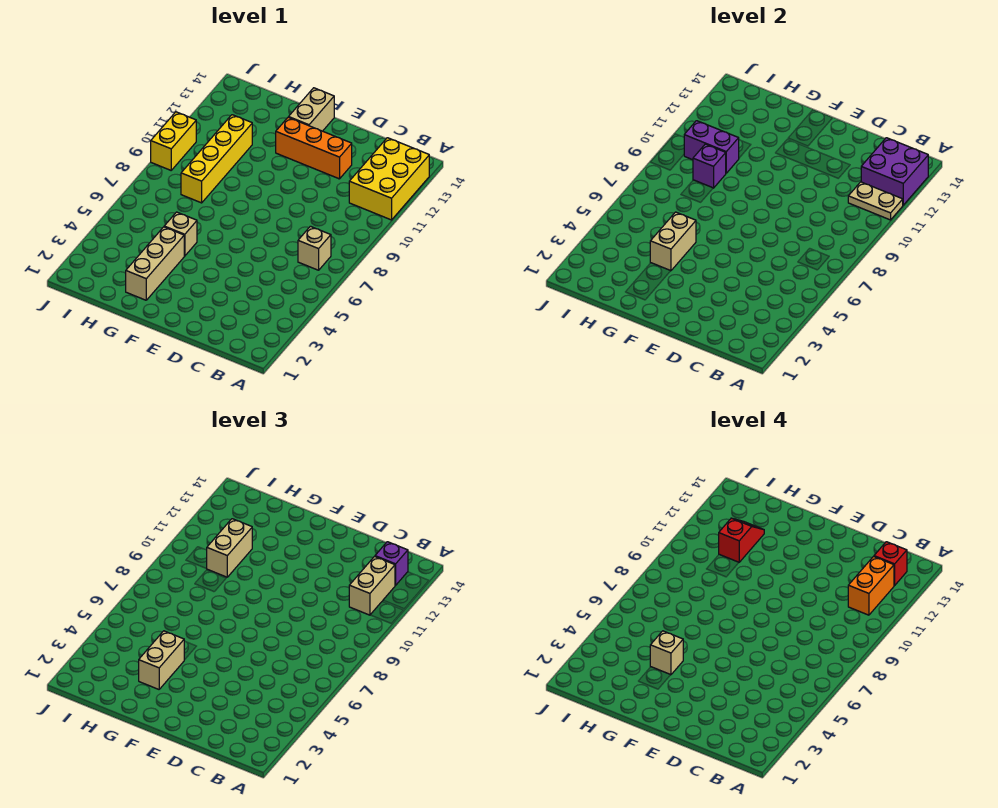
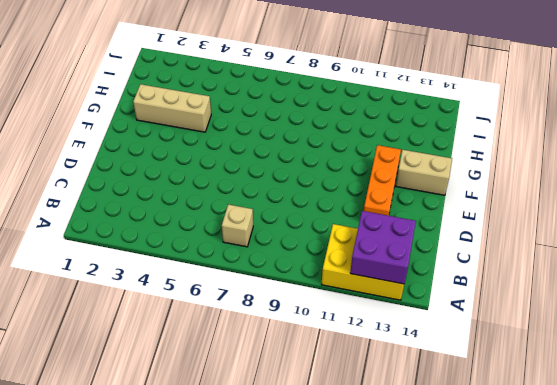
none -> tan brick G5 level 1
none -> yellow brick H8:H11 level 1
none -> yellow brick J9:J10 level 1

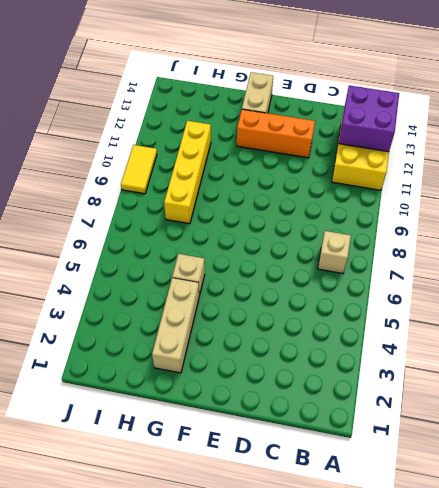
yellow tile J9:J10 level 1 -> yellow brick J9:J10 level 1
none -> tan plate A11:B11 level 2
none -> tan brick G4:G5 level 2
none -> purple brick H9 level 2

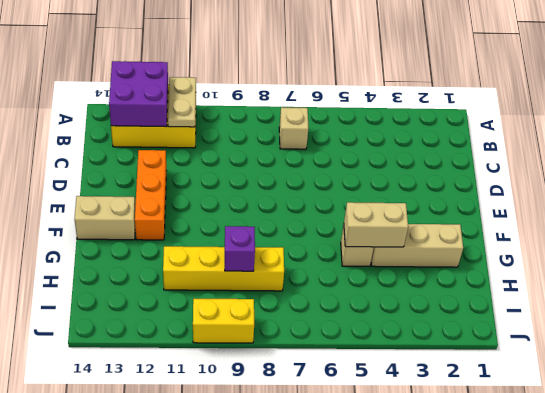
none -> purple brick H10:I10 level 2
none -> tan brick B11:B12 level 3
none -> purple brick B13 level 3

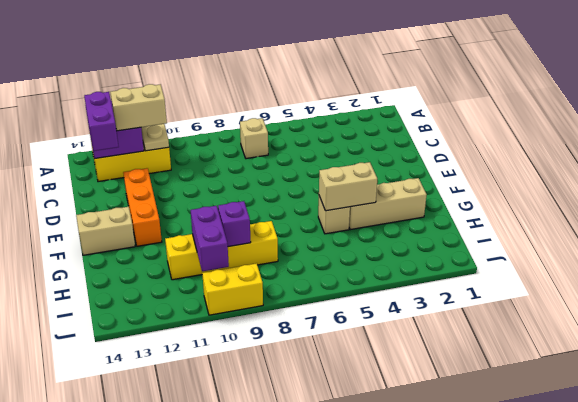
purple brick B13:C13 level 3 -> purple brick B13 level 3
none -> tan brick G3:G4 level 3
none -> tan brick H10:H11 level 3
none -> orange brick B11:B12 level 4

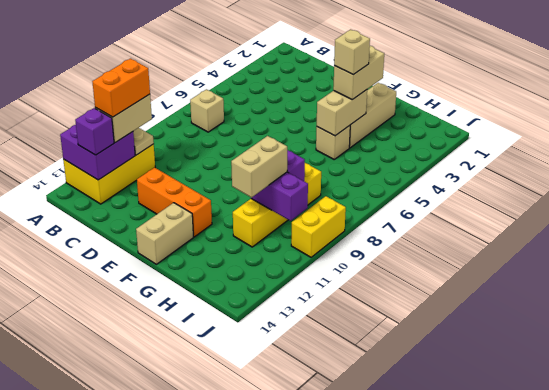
none -> red brick B13 level 4
none -> red slope H11:H12 level 4 top 11

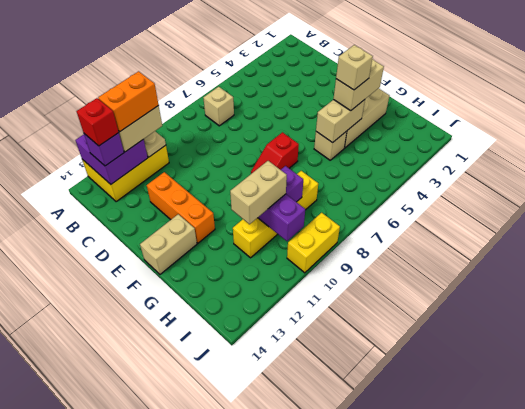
red slope F7:F8 level 1 top 7 -> red slope H11:H12 level 4 top 11

